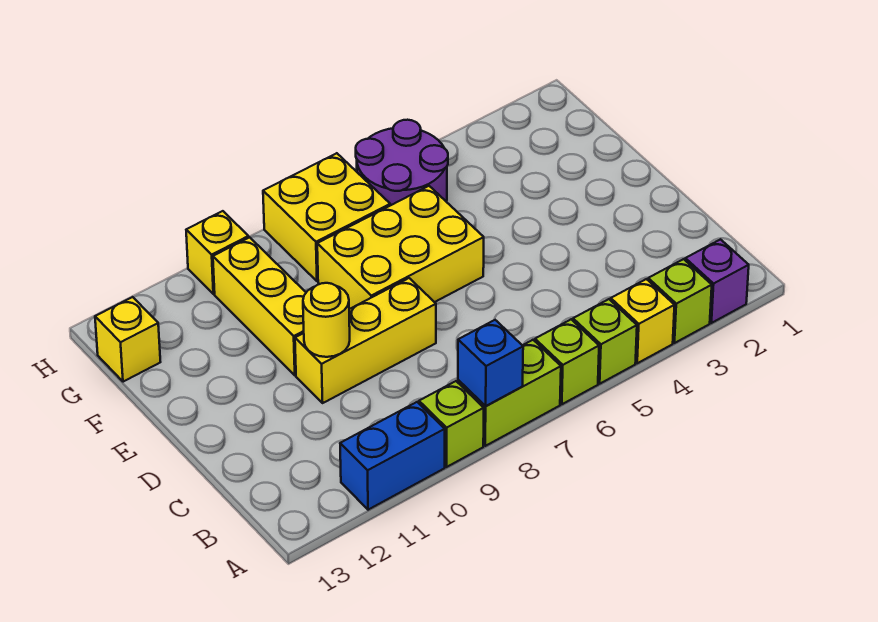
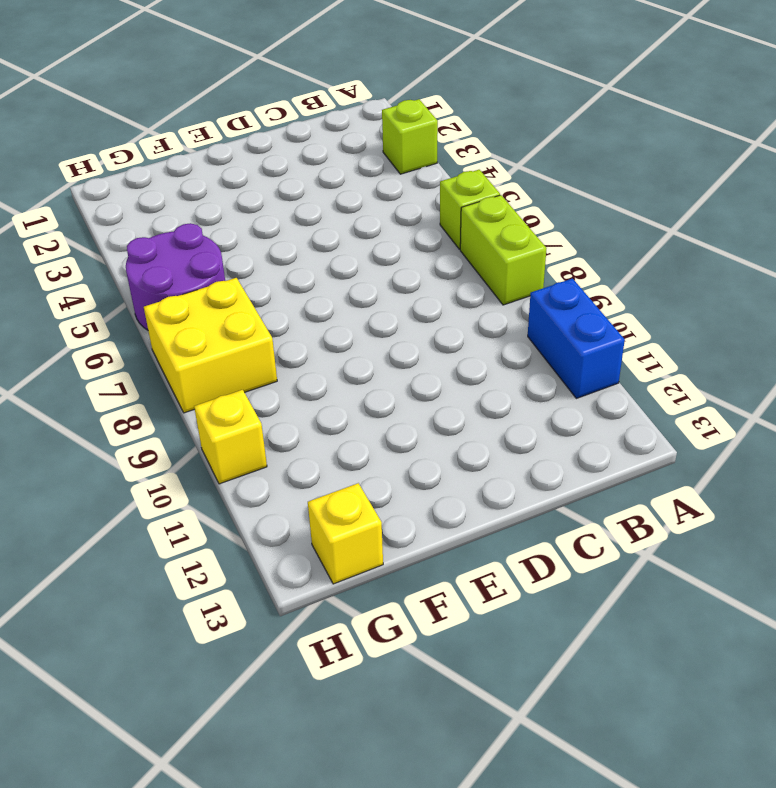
none -> purple brick A2 level 1
none -> yellow brick A4 level 1
none -> lime brick A5 level 1

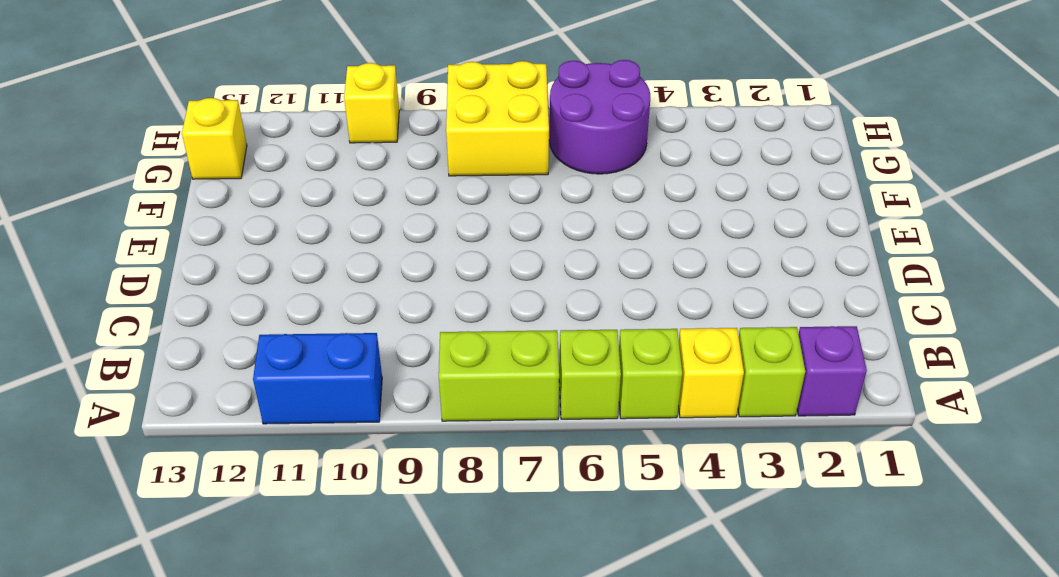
none -> lime brick A9 level 1
none -> yellow brick D8:D10 level 1
none -> yellow brick E6:F8 level 1

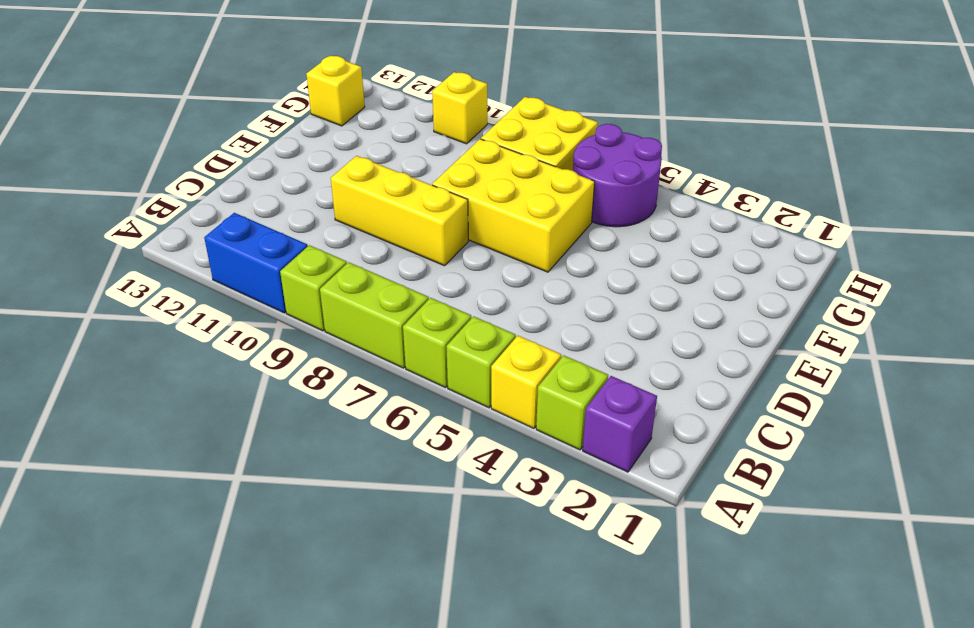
none -> yellow brick E10:G10 level 1
none -> blue brick A8 level 2
none -> yellow round brick D10 level 2

